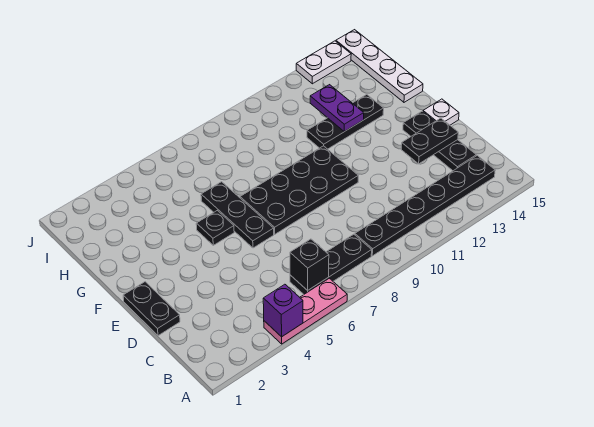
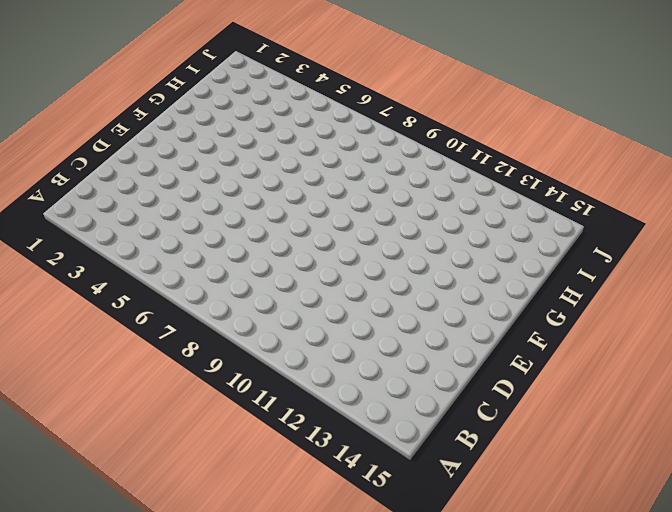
none -> pink plate A4:A6 level 1
none -> black plate B6:B8 level 1
none -> black plate B9:B14 level 1

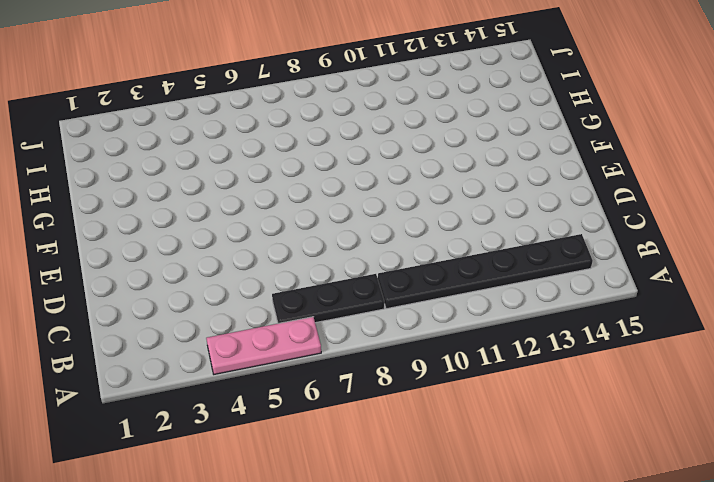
none -> black plate C14:E14 level 1
none -> black plate D1:E1 level 1
none -> black plate E6:G6 level 1

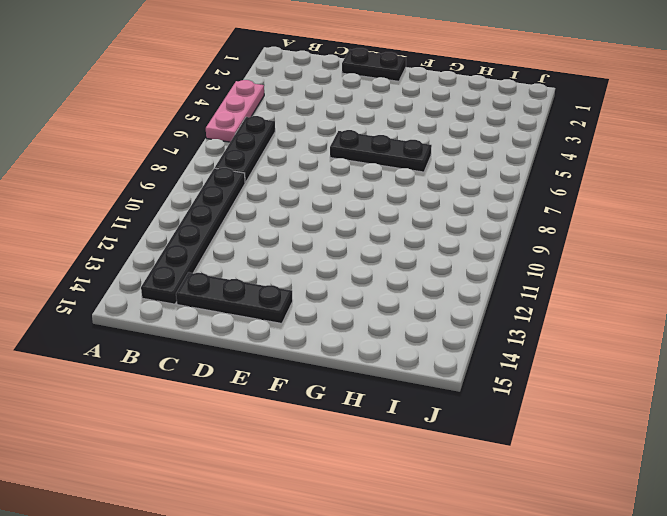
none -> black plate E7:F10 level 1
none -> white plate E15 level 1
none -> black plate F5 level 1

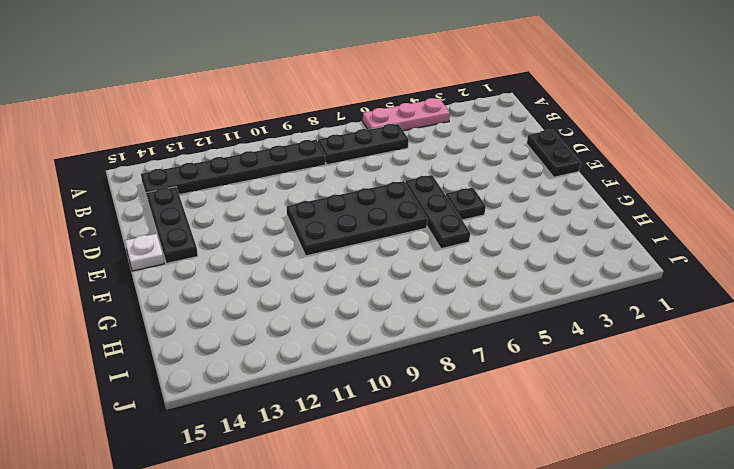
none -> black plate G11:G13 level 1
none -> white plate G15:J15 level 1
none -> white plate J13:J14 level 1

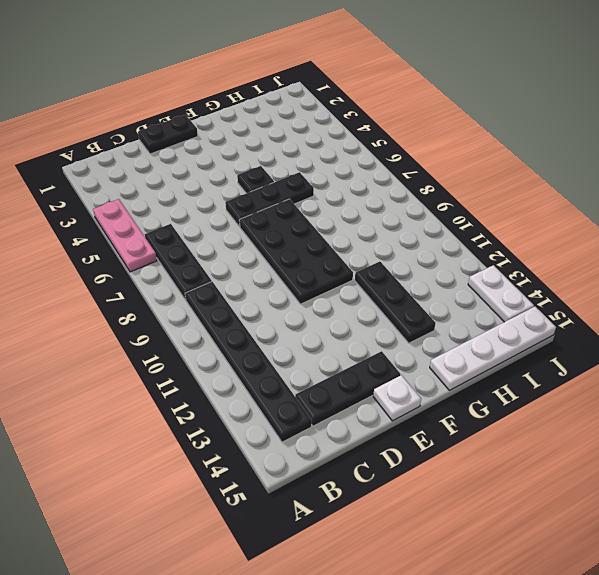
none -> purple brick A4 level 2
none -> black brick B6 level 2
none -> black plate D13:D14 level 2

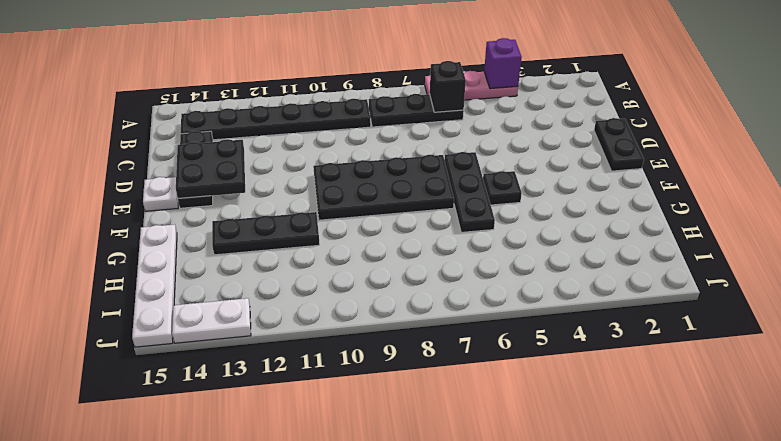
black plate D13:E14 level 2 -> black plate D13:D14 level 2
none -> purple plate G12:H12 level 2

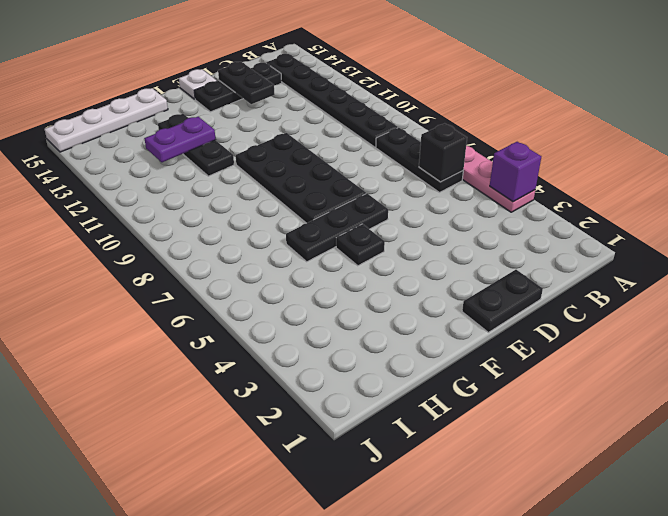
none -> white plate J13:J14 level 1

